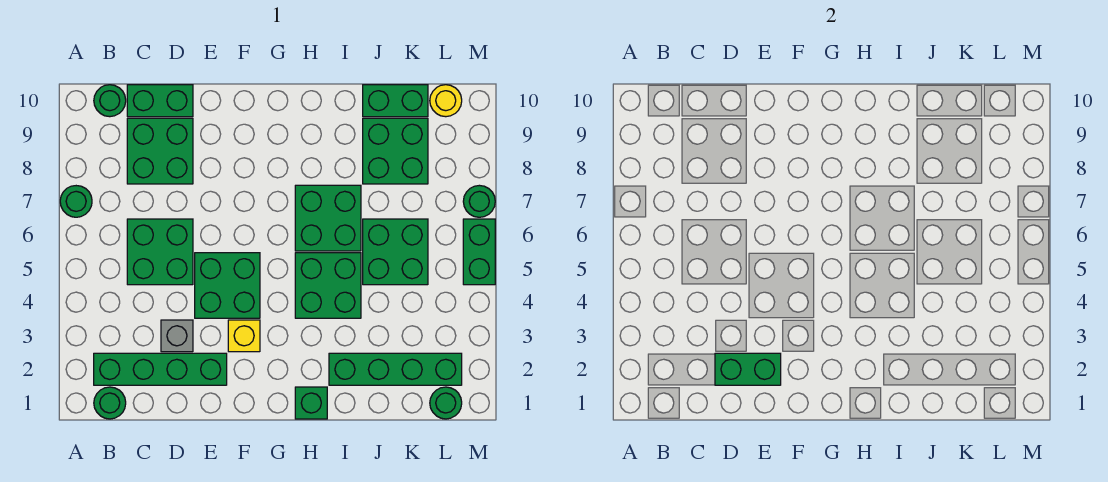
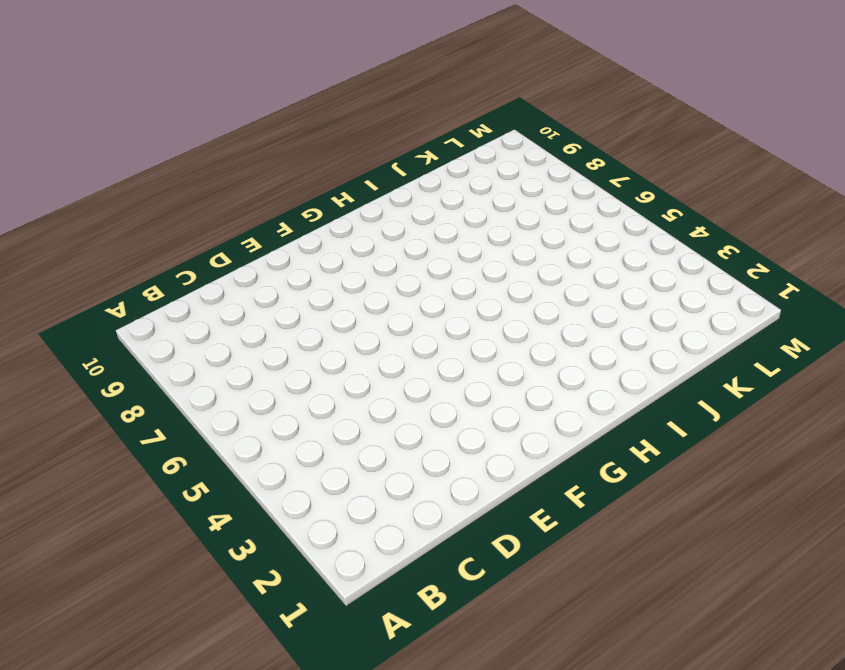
none -> green round brick A7 level 1
none -> green round brick B1 level 1
none -> green brick B2:E2 level 1

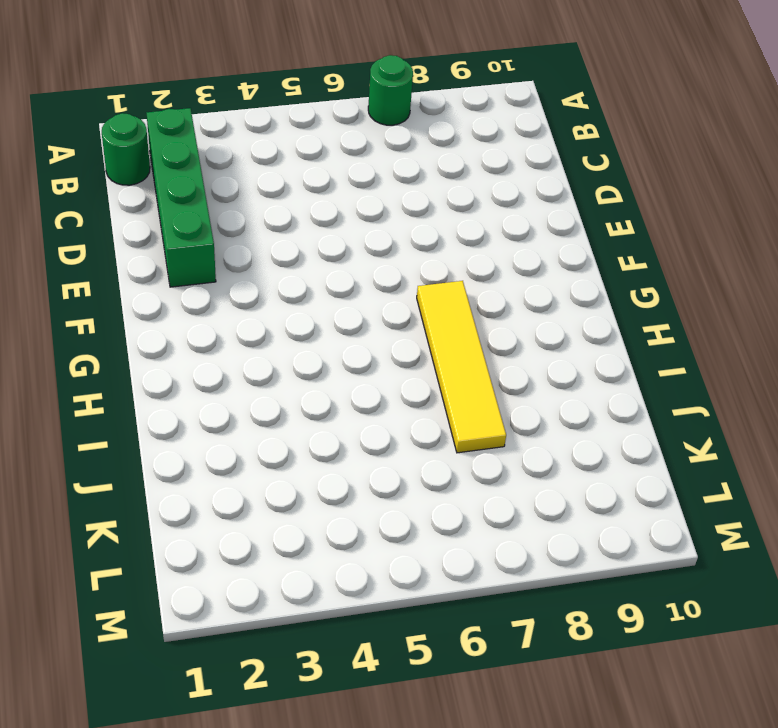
yellow tile G7:J7 level 1 -> green brick H6:I7 level 1
none -> green round brick B10 level 1
none -> green brick C5:D6 level 1
none -> green brick C8:D9 level 1

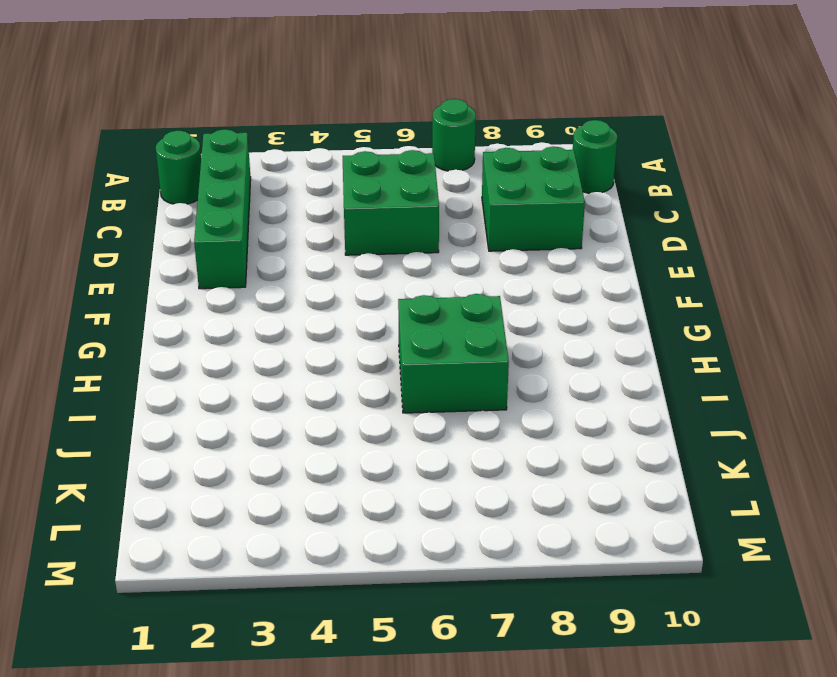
none -> green brick C10:D10 level 1
none -> grey brick D3 level 1
none -> green brick E4:F5 level 1

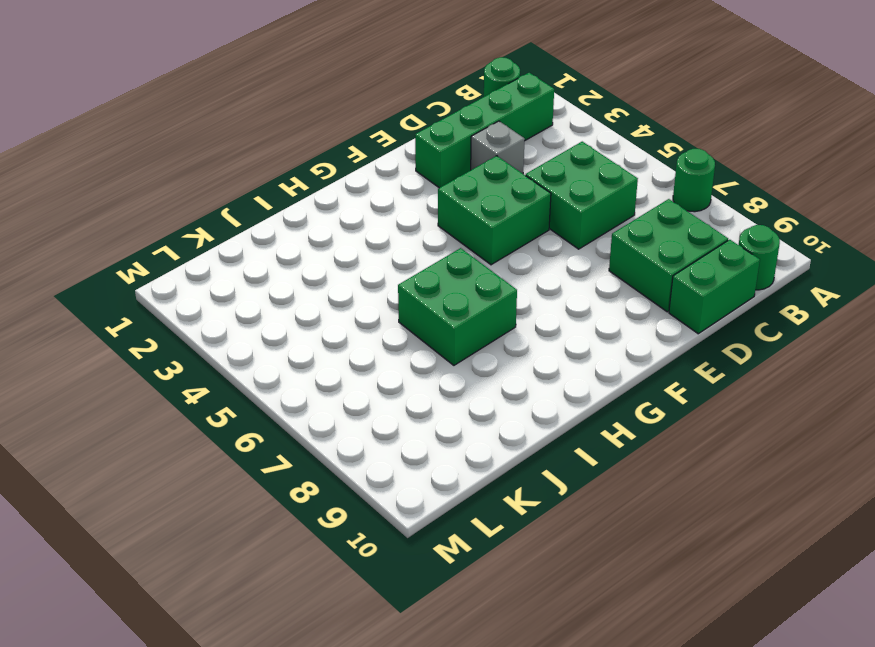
none -> yellow brick F3 level 1
none -> green brick H1 level 1
none -> green brick H4:I5 level 1

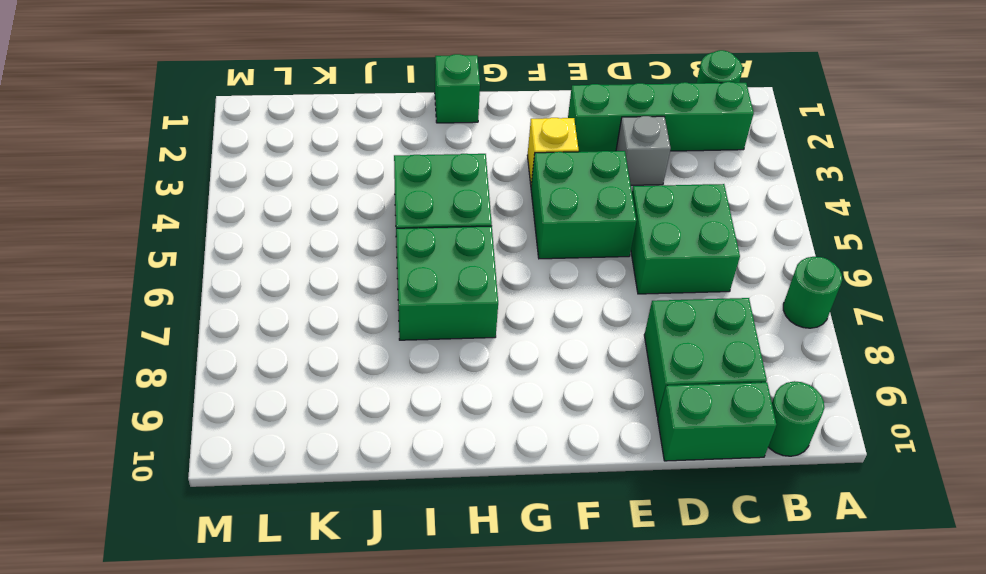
none -> green brick I2:L2 level 1
none -> green brick J5:K6 level 1
none -> green brick J8:K9 level 1

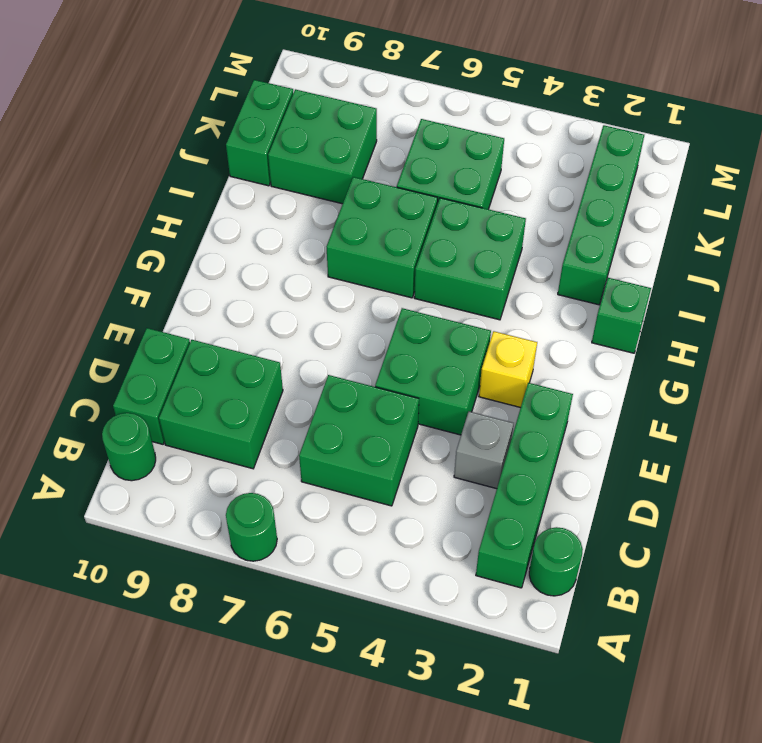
none -> green round brick L1 level 1
none -> yellow round brick L10 level 1
none -> green brick M5:M6 level 1

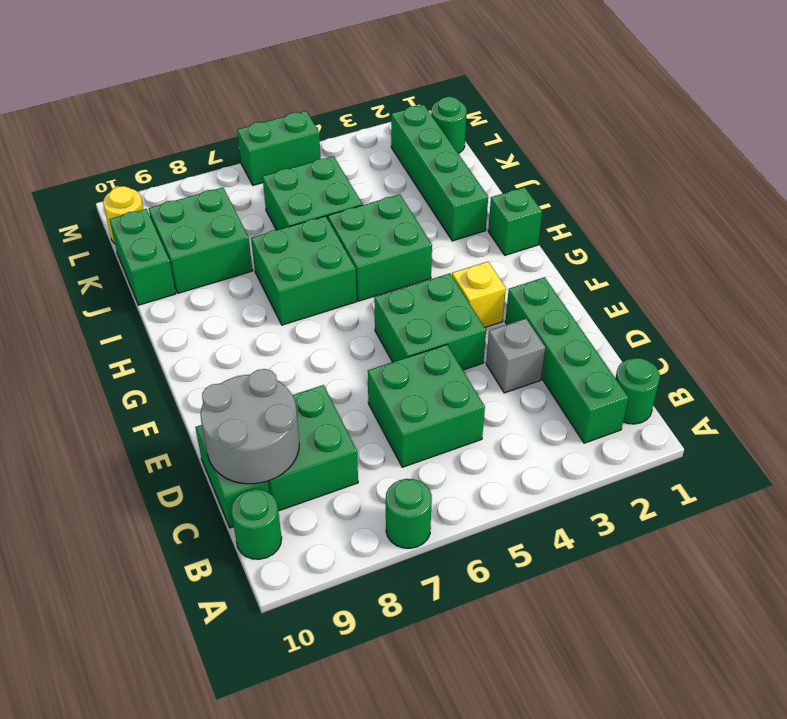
grey round brick C9:D10 level 2 -> none
none -> green round brick M7 level 1
none -> green brick D2:E2 level 2

